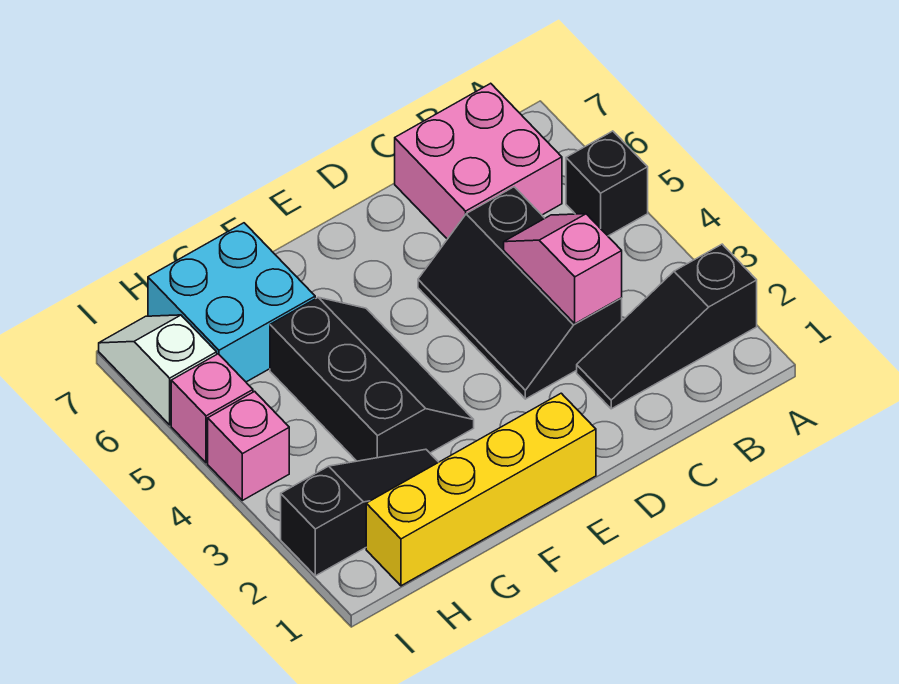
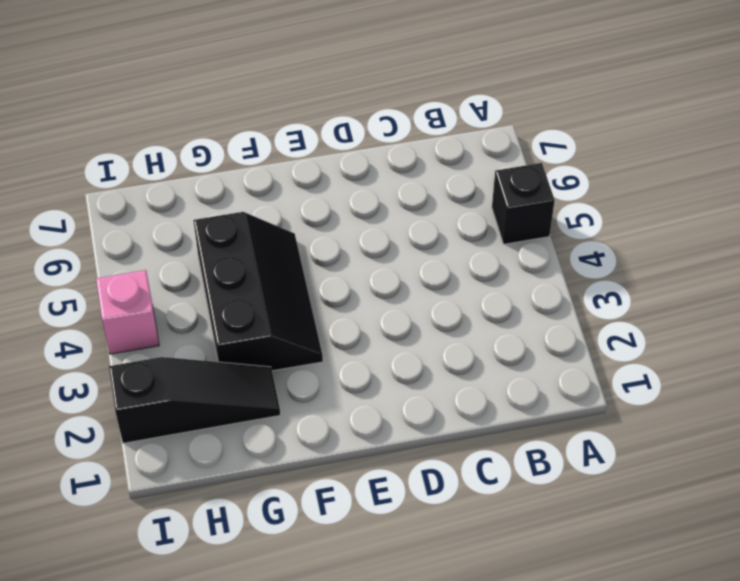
none -> black slope A2:C2 level 1 top A
none -> pink brick B6:C7 level 1
none -> black slope C3:D5 level 1 top C

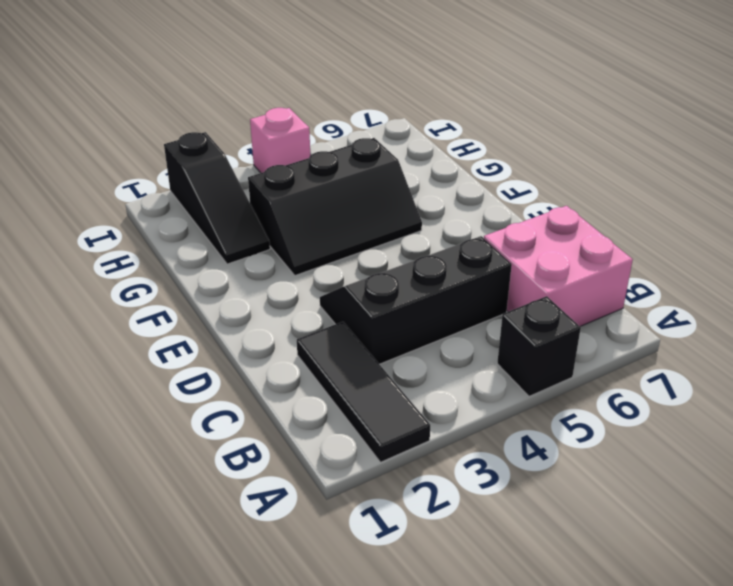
black tile A2:C2 level 1 -> black slope A2:C2 level 1 top A
none -> yellow brick E1:H1 level 1
none -> cyan brick G6:H7 level 1
none -> pink brick I5 level 1

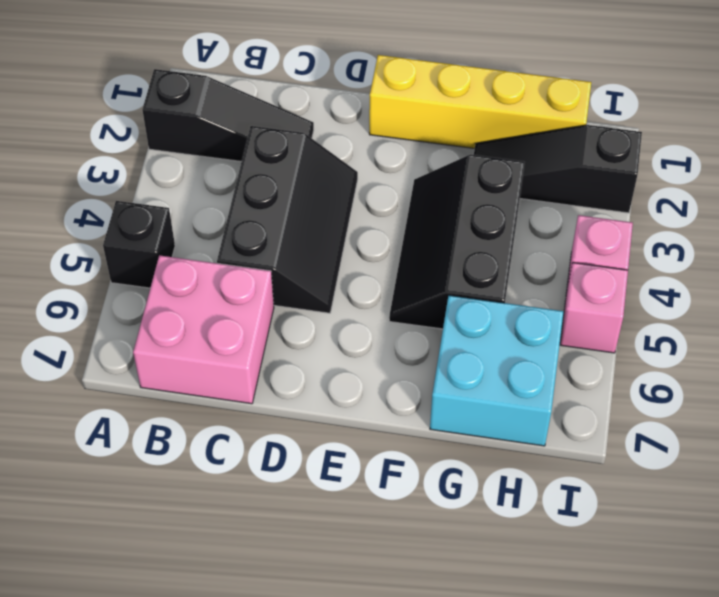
none -> white slope I6:I7 level 1 top 6
none -> pink slope C3:C4 level 2 top 3

